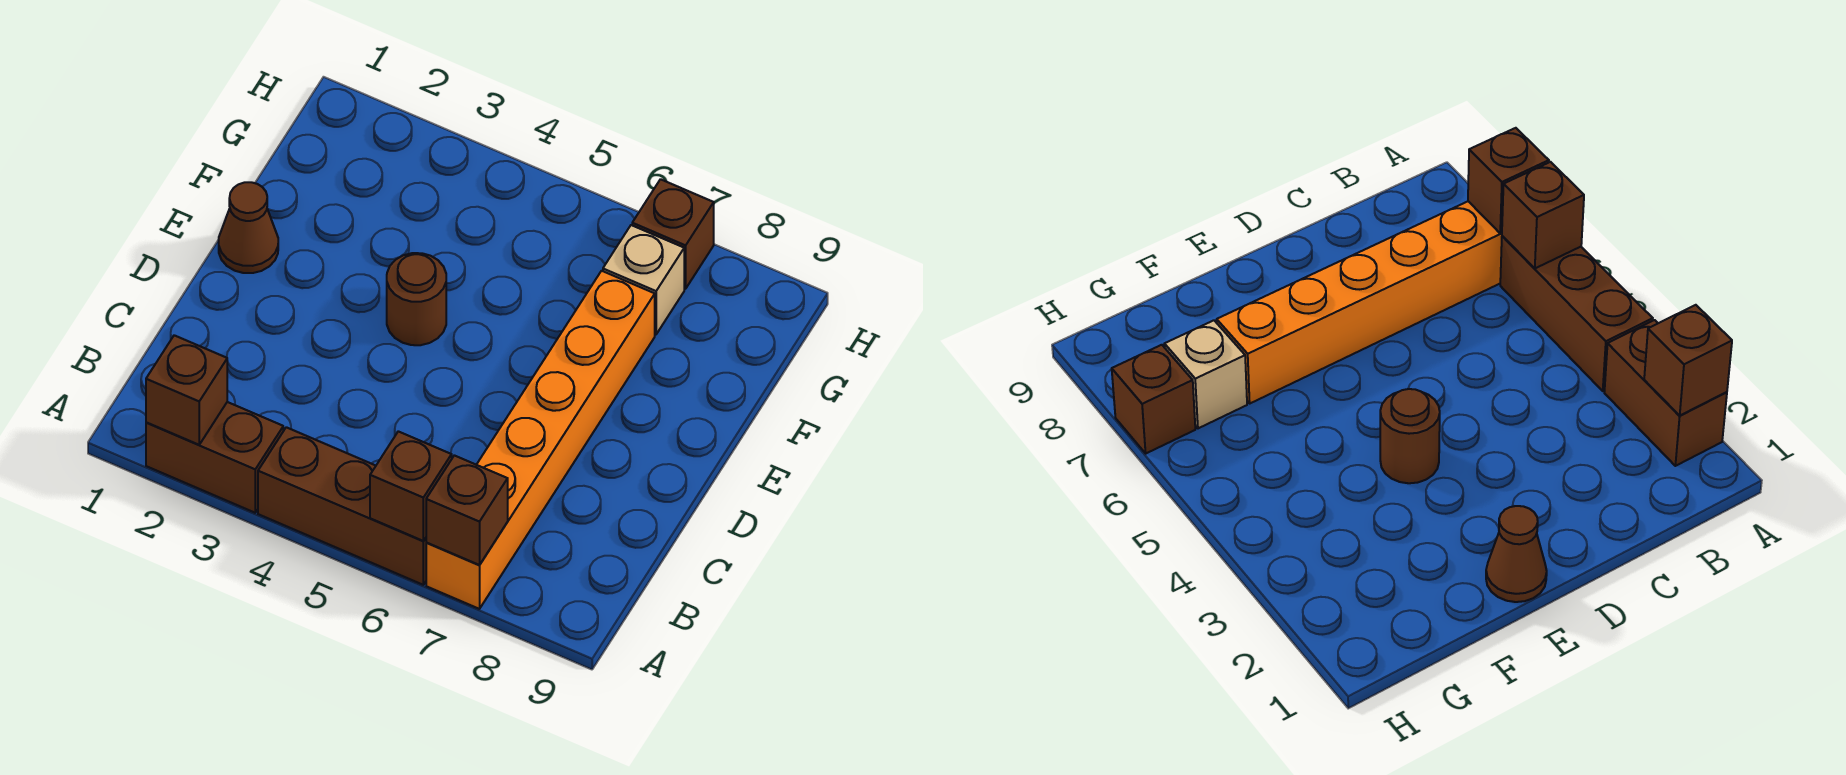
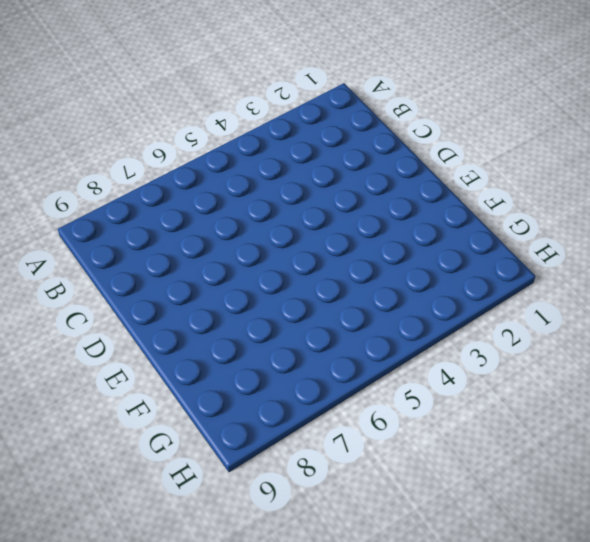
none -> brown brick A2:A3 level 1
none -> brown brick A4:A6 level 1

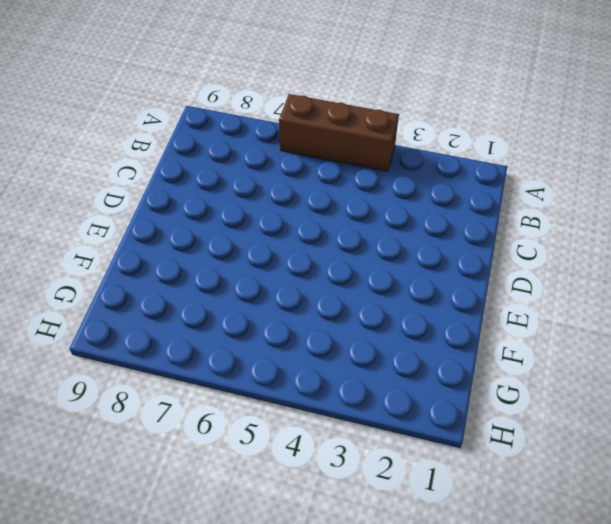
none -> brown brick A2:A3 level 1
none -> orange brick A7:F7 level 1

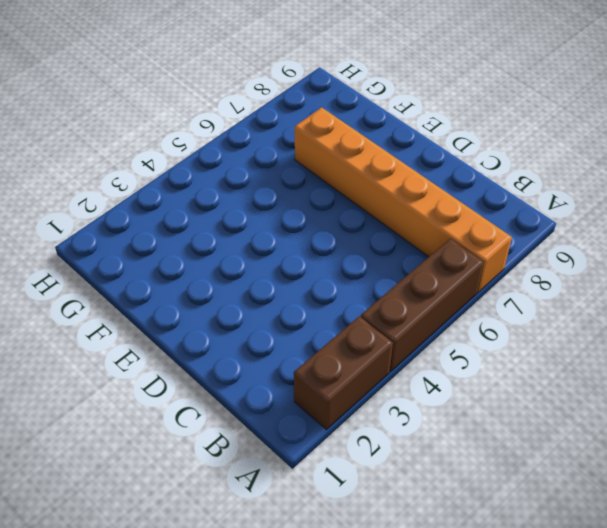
none -> brown cone E1 level 1
none -> brown round brick E4 level 1

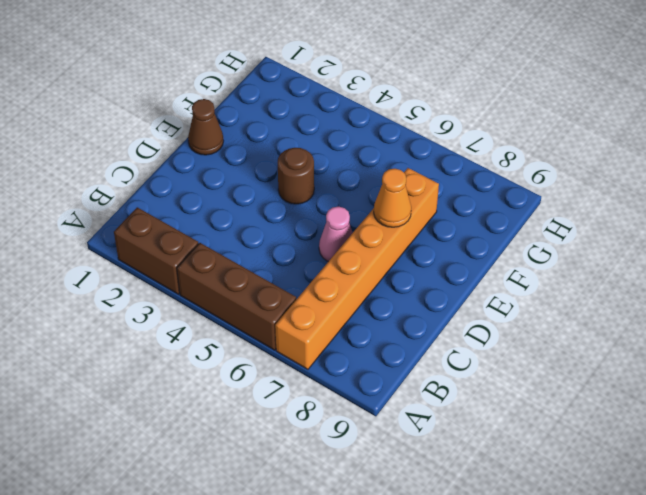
pink cone D6 level 1 -> none
orange cone E7 level 2 -> none
none -> tan brick G7 level 1
none -> brown brick H7 level 1

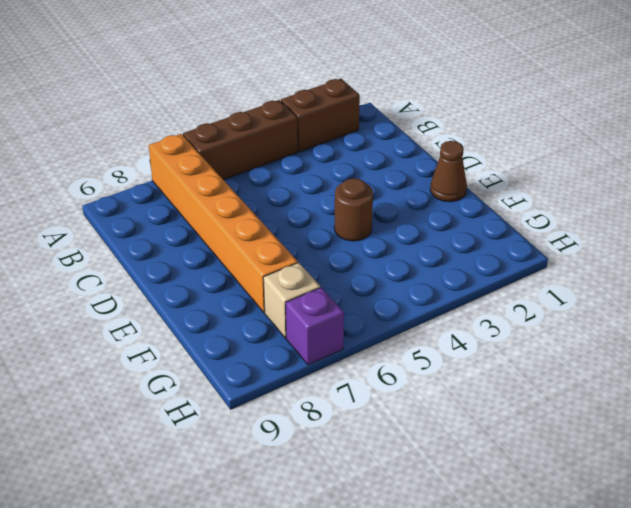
purple brick H7 level 1 -> brown brick H7 level 1
none -> brown brick A2 level 2
none -> brown brick A6 level 2

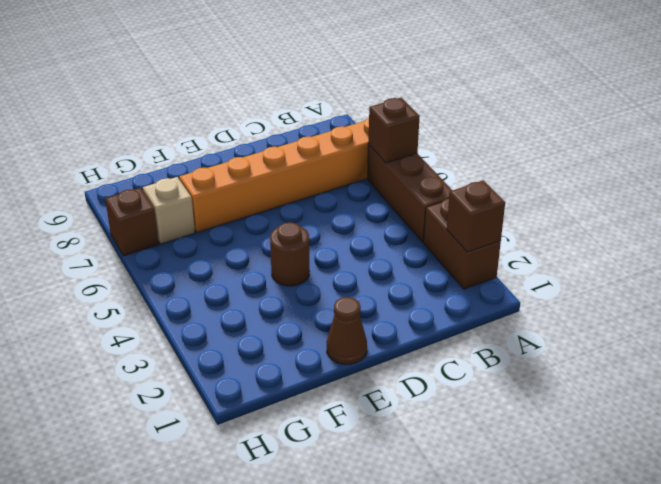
none -> brown brick A7 level 2

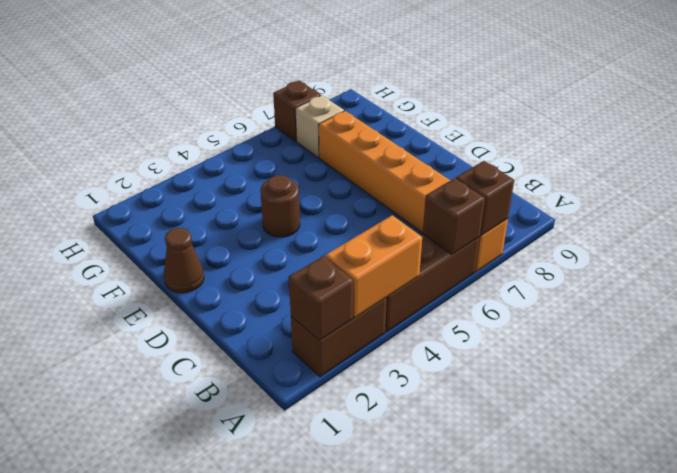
orange brick A3:A4 level 2 -> none

